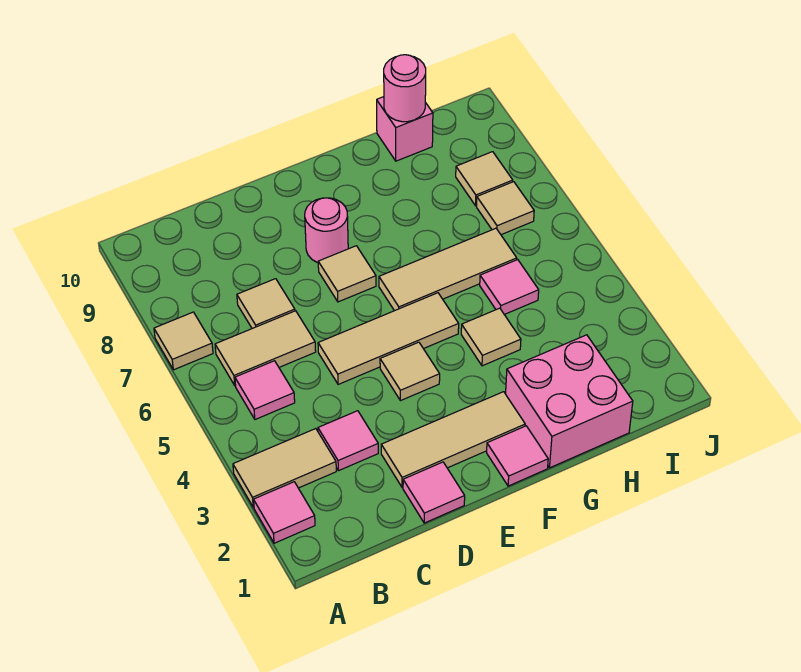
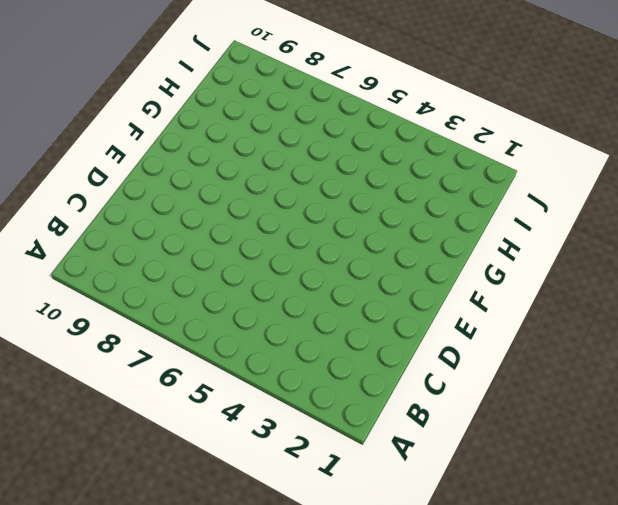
none -> pink tile A2 level 1
none -> tan tile A3:B3 level 1
none -> tan tile A7 level 1

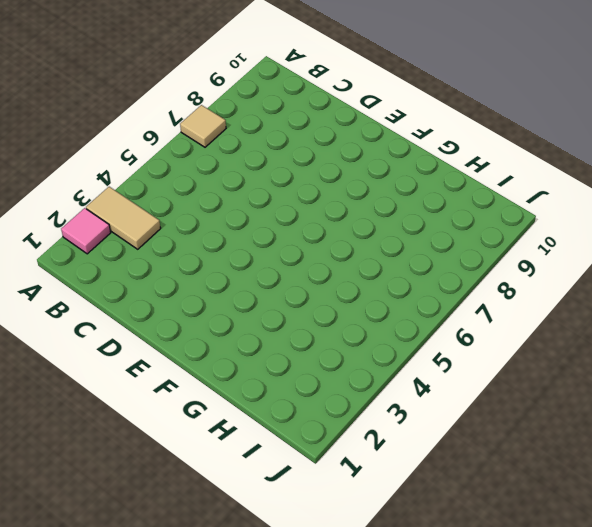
none -> pink tile B5 level 1
none -> tan tile B6:C6 level 1
none -> pink tile C3 level 1

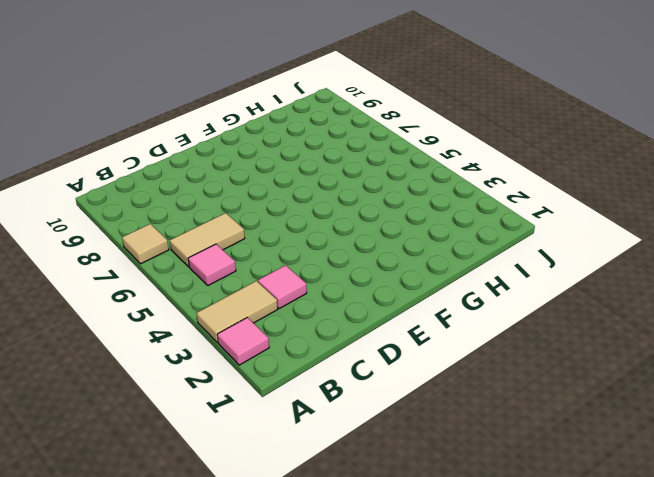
none -> tan tile C7 level 1
none -> pink tile D1 level 1
none -> tan tile D2:F2 level 1

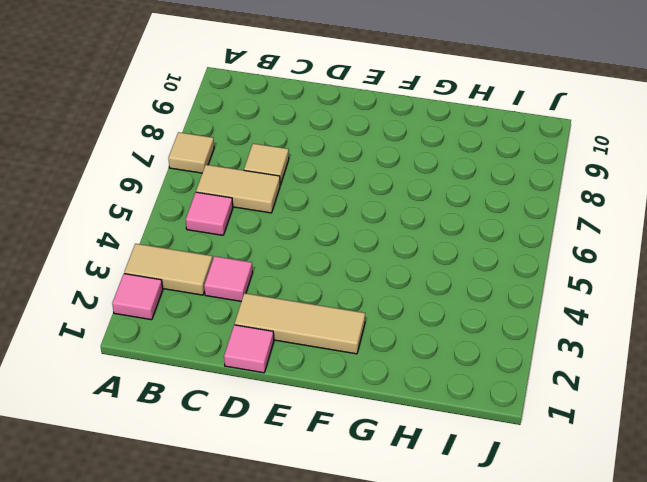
none -> tan tile D5:F5 level 1
none -> tan tile E4 level 1
none -> tan tile E7 level 1

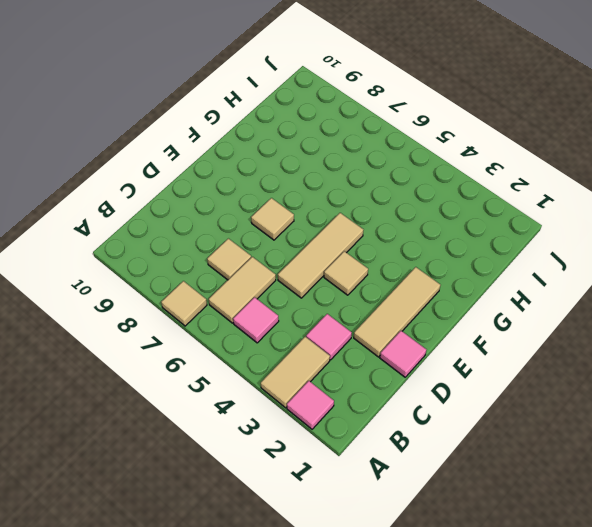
none -> pink round brick E8 level 1
none -> pink tile F1 level 1
none -> tan tile F6:H6 level 1

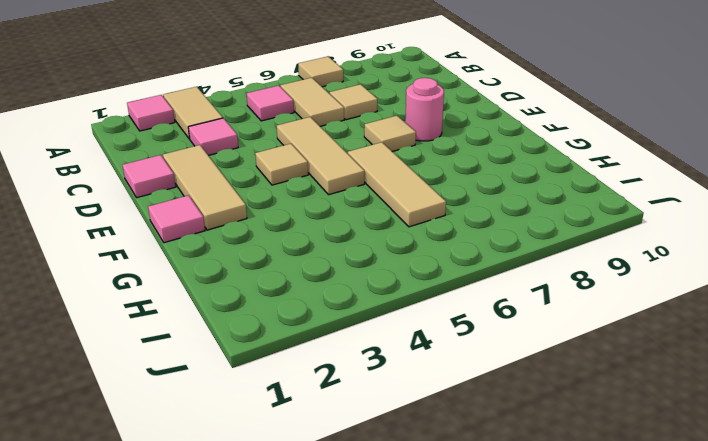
none -> pink brick G1:H2 level 1
none -> tan tile G4 level 1
none -> pink tile H5 level 1

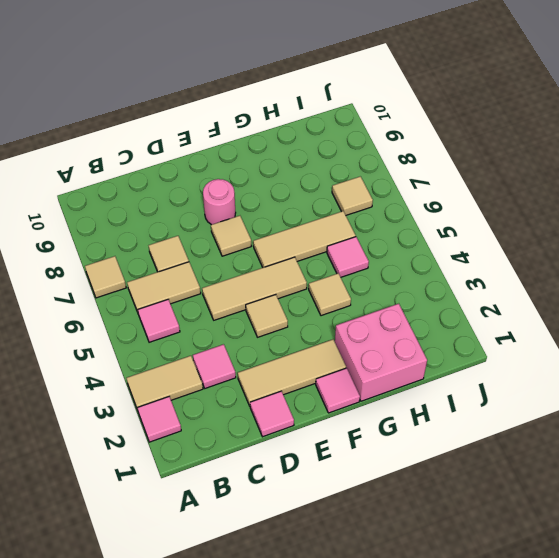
none -> pink brick H10 level 1
none -> tan tile I8 level 1
none -> pink round brick H10 level 2

